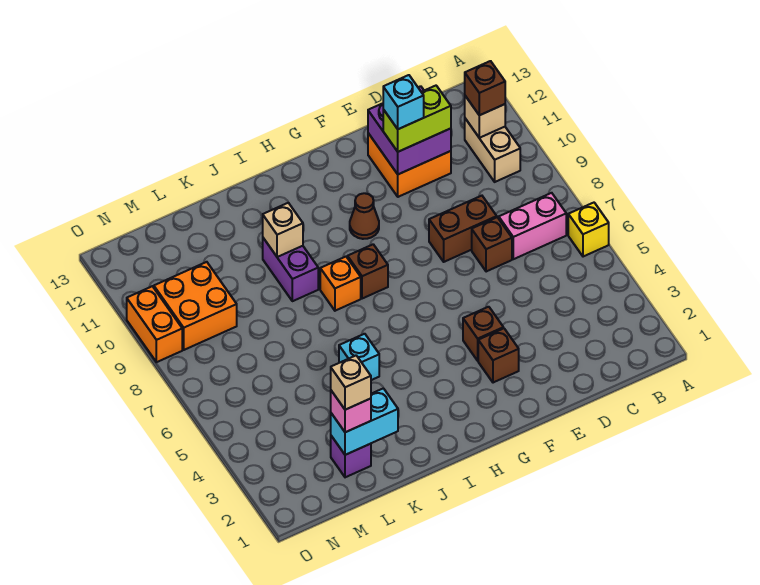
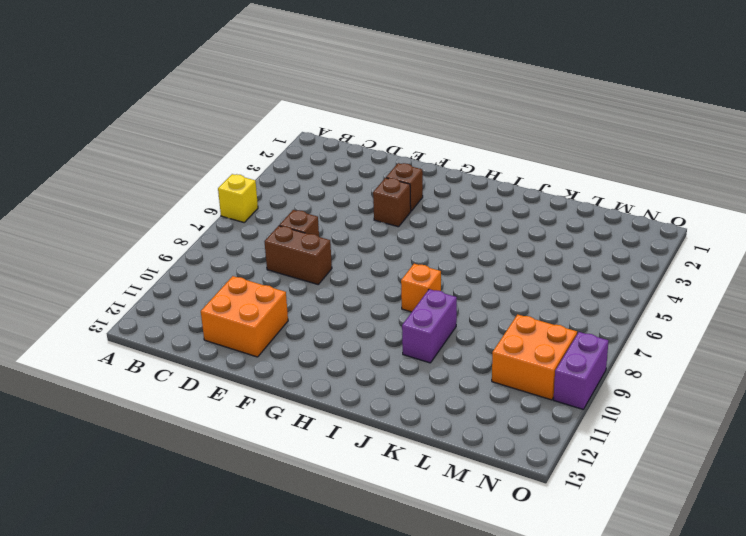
purple brick O9:O10 level 1 -> orange brick O9:O10 level 1
none -> pink brick B7:C7 level 1
none -> tan brick B10:B11 level 1
none -> brown cone G10 level 1

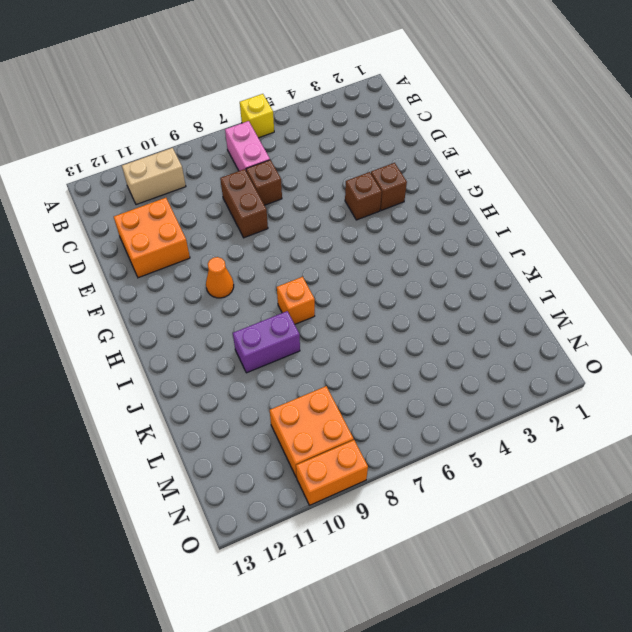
orange cone G10 level 1 -> brown cone G10 level 1
none -> brown brick H8 level 1
none -> cyan brick J5 level 1
none -> purple brick L2 level 1

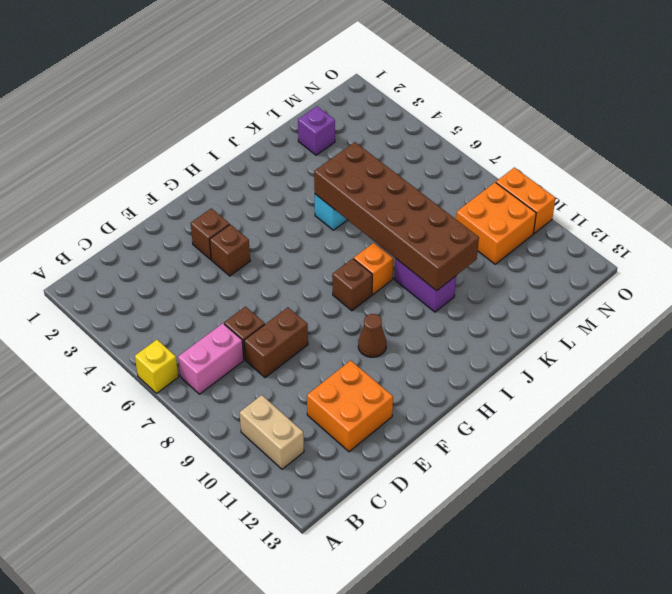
brown brick J5:K10 level 2 -> tan brick J10 level 2
none -> tan brick B11 level 2
none -> purple brick D11:E12 level 2
none -> cyan brick K2:L2 level 2

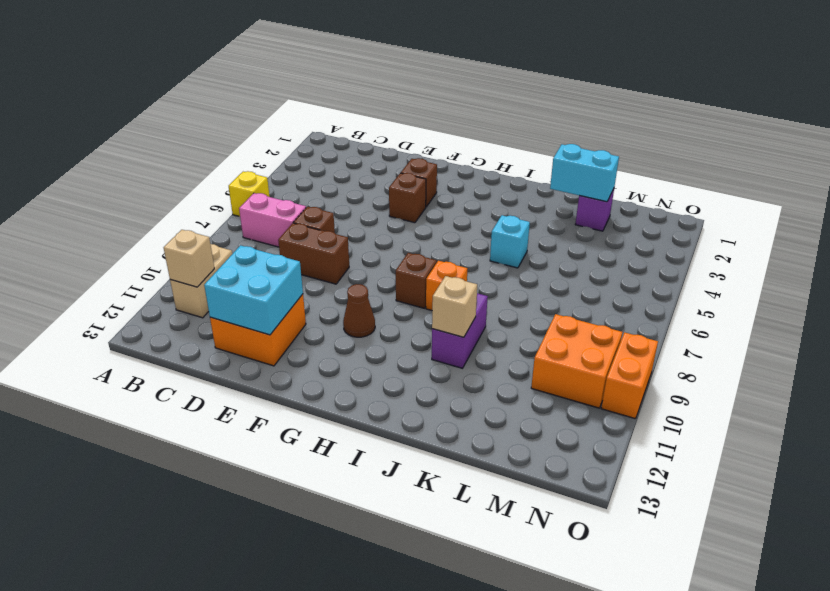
cyan brick D11:E12 level 2 -> purple brick D11:E12 level 2
none -> brown brick B11 level 3
none -> lime brick D11:E11 level 3
none -> pink brick L2 level 3

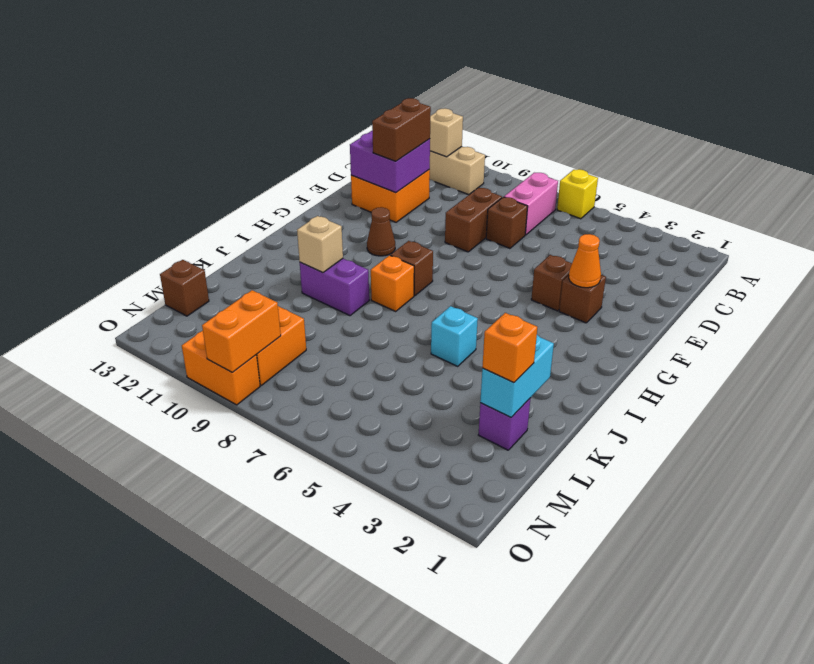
brown brick D11:E11 level 3 -> lime brick D11:E11 level 3
orange cone F3 level 2 -> none
orange brick L2 level 3 -> pink brick L2 level 3
brown brick M13 level 1 -> brown brick B11 level 3
orange brick N9:O9 level 2 -> none
none -> cyan brick E11 level 4
none -> tan brick L2 level 4

